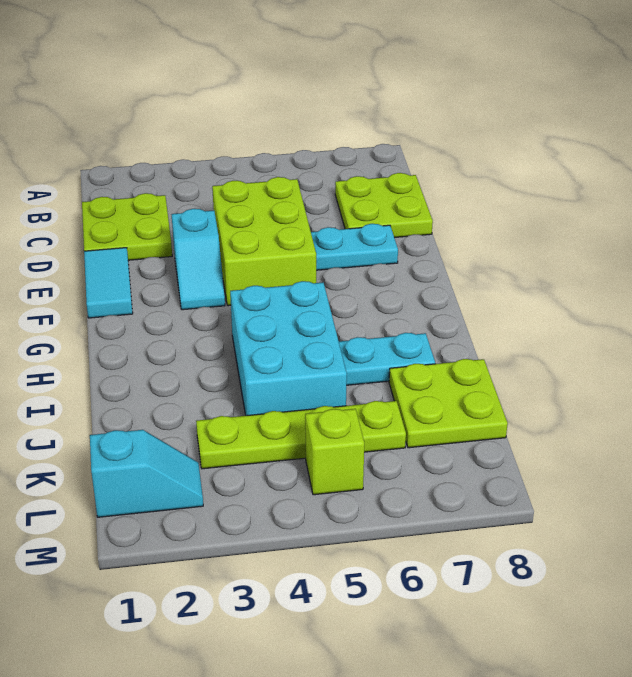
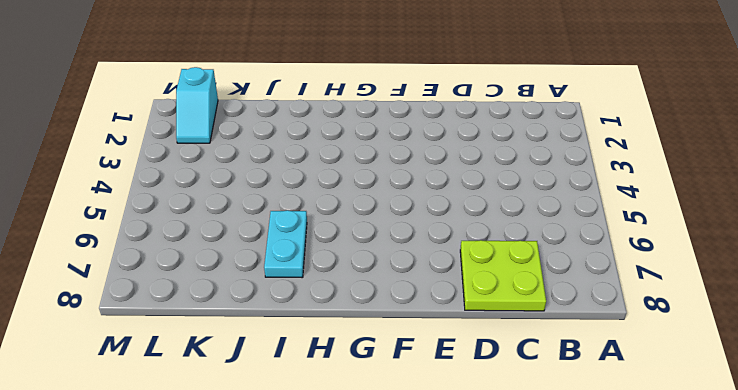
none -> lime plate C1:D2 level 1
none -> lime brick D4:F5 level 1
none -> cyan tile E1:F1 level 1

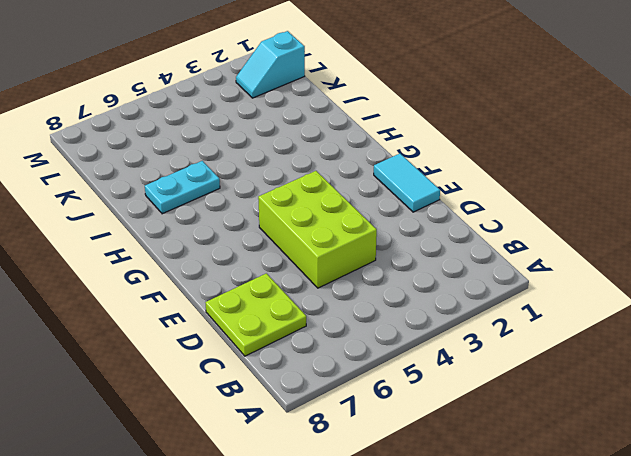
none -> lime plate C1:D2 level 1
none -> cyan slope E3:F3 level 1 top E
none -> cyan plate E6:E7 level 1

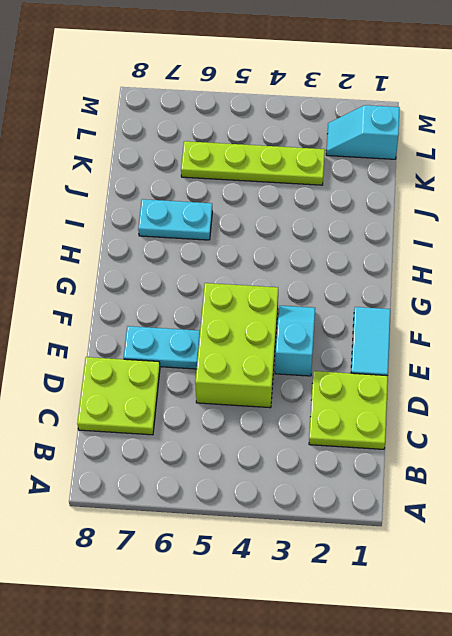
none -> cyan brick H4:J5 level 1
none -> lime plate J7:K8 level 1
none -> lime brick L5 level 1

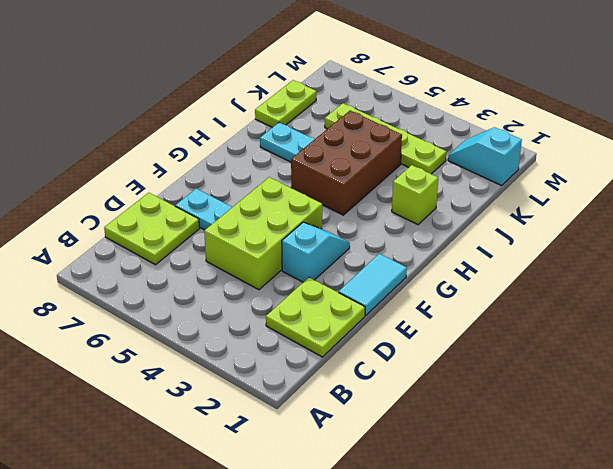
brown brick H4:J5 level 1 -> cyan brick H4:J5 level 1
lime brick I2 level 1 -> lime brick L5 level 1
lime plate J8:K8 level 1 -> lime plate J7:K8 level 1

